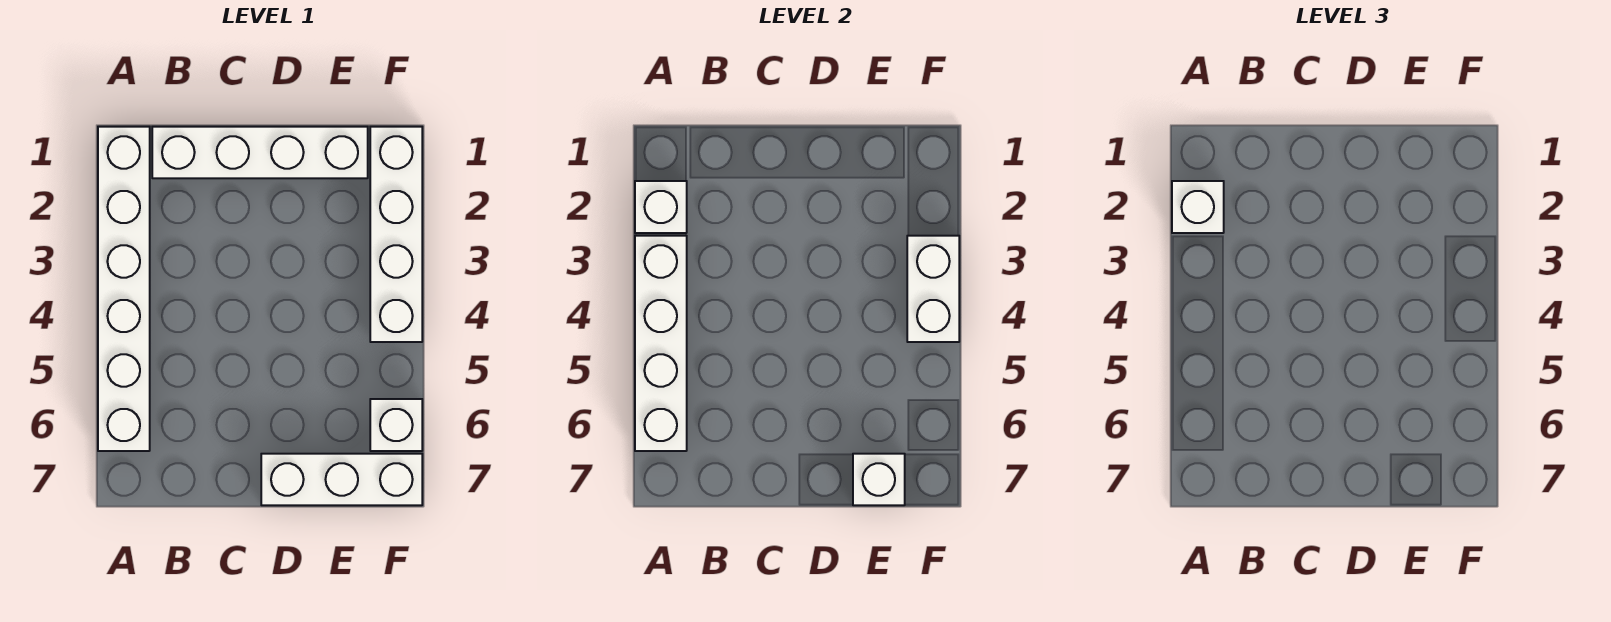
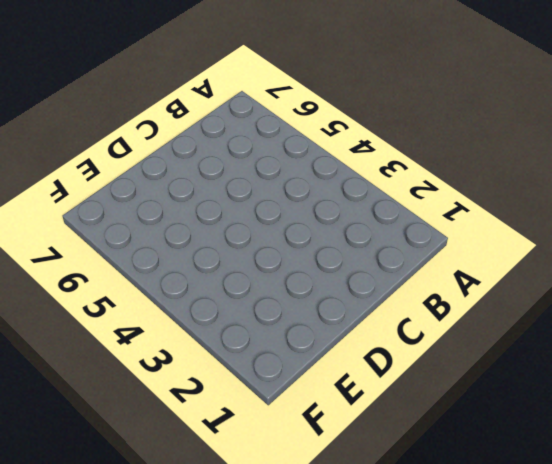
none -> white brick A1:A6 level 1
none -> white brick B1:E1 level 1

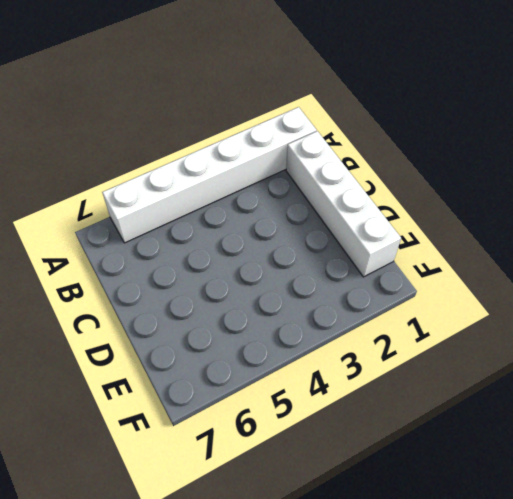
none -> white brick D7:F7 level 1
none -> white brick F1:F4 level 1

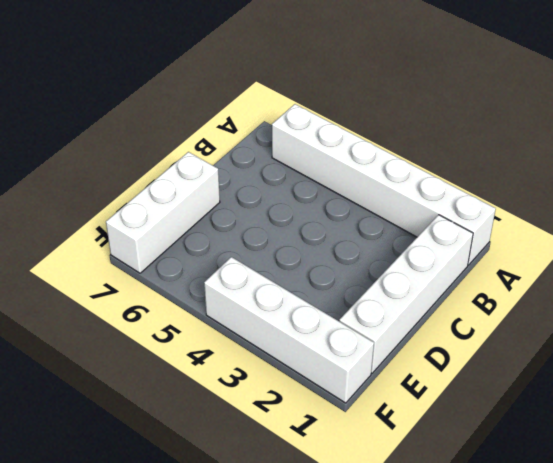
none -> white brick F6 level 1
none -> white brick A2 level 2

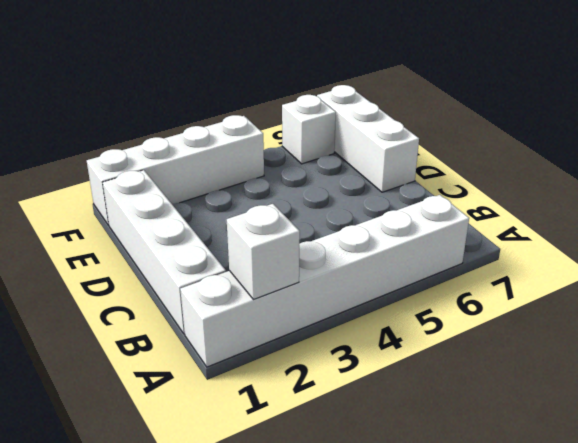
none -> white brick A3:A6 level 2
none -> white brick E7 level 2

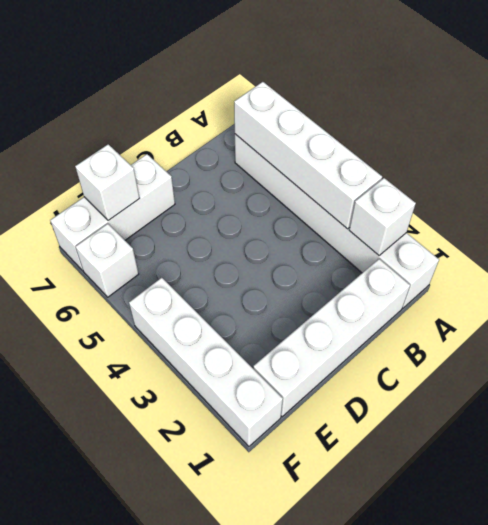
none -> white brick F3:F4 level 2
none -> white brick A2 level 3

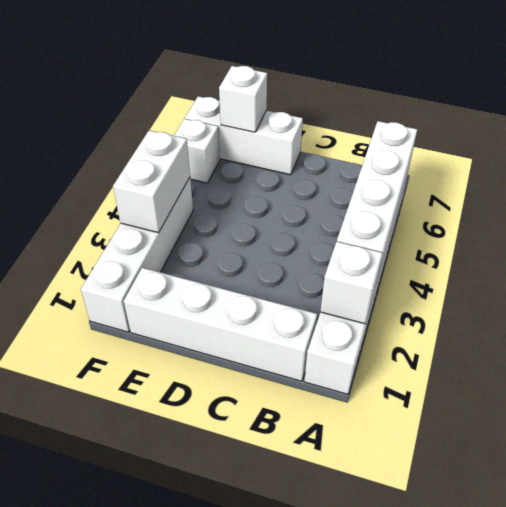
none -> white brick A2 level 3

